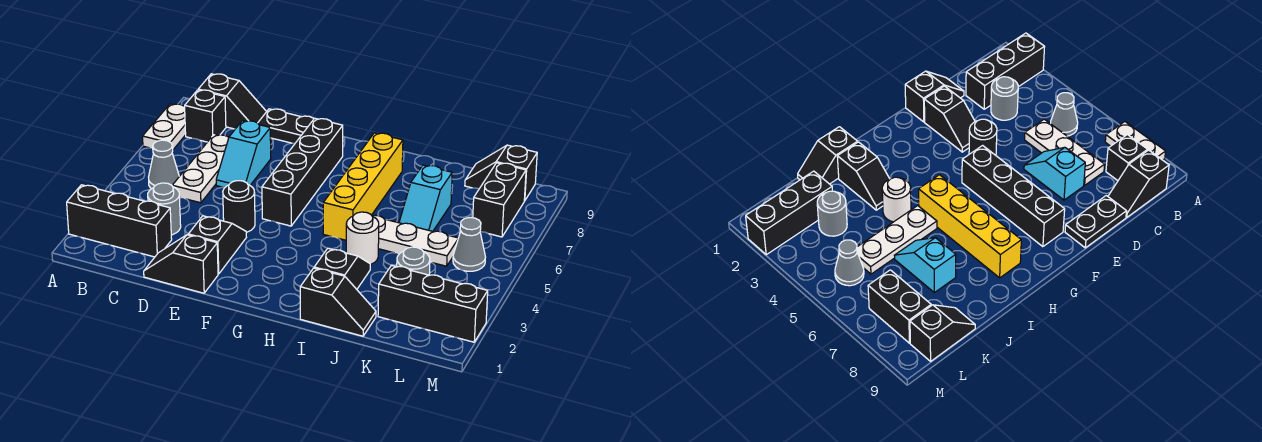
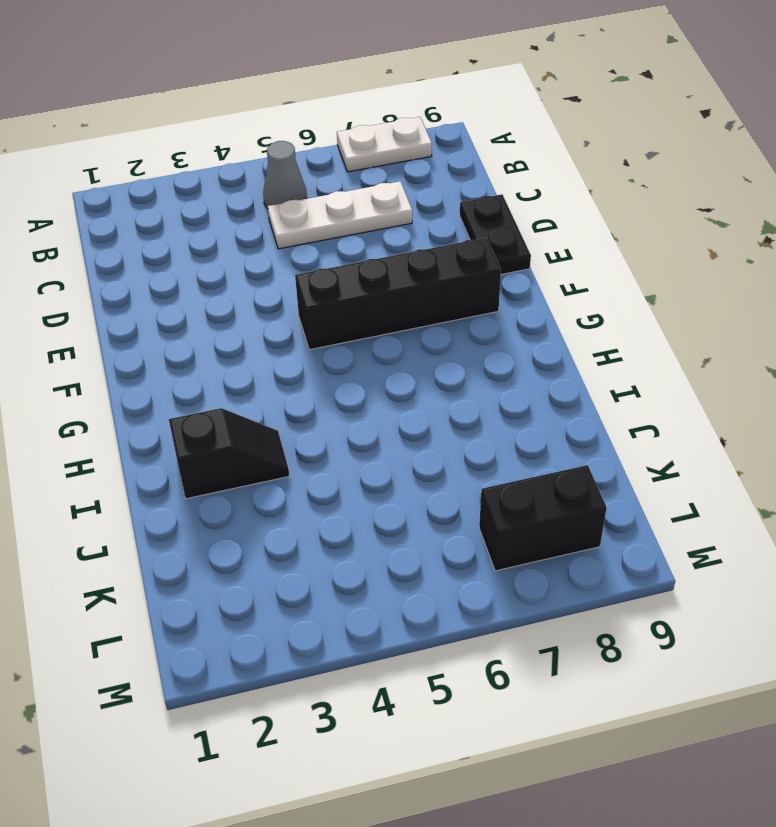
none -> black brick A2:C2 level 1
none -> black brick B8 level 1
none -> black slope B9:C9 level 1 top B

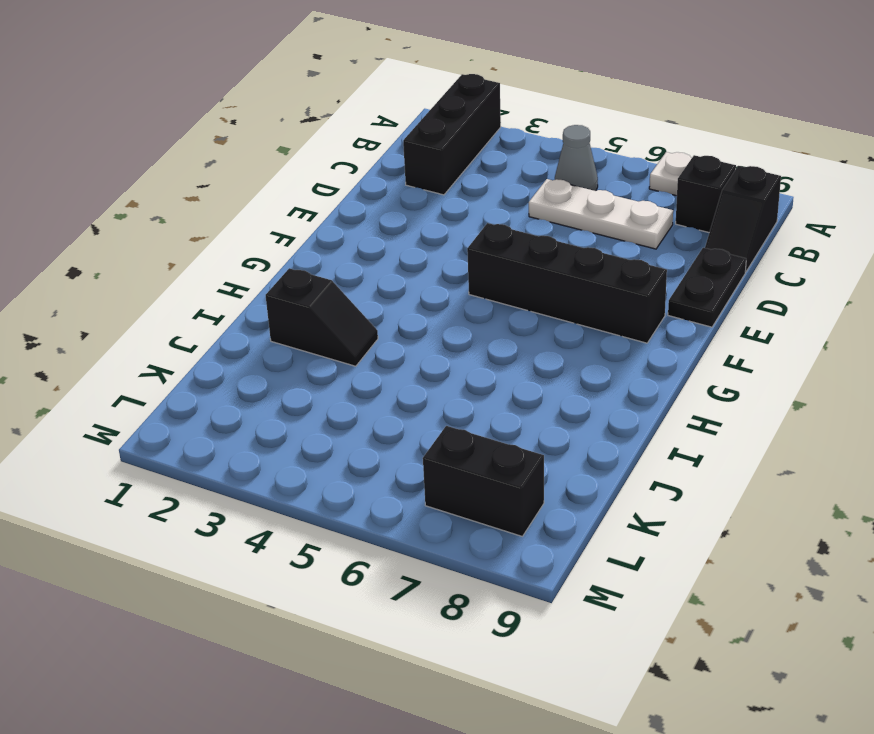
none -> grey round brick C3 level 1
none -> black slope D1:E1 level 1 top E
none -> cyan slope D6:D7 level 1 top 7

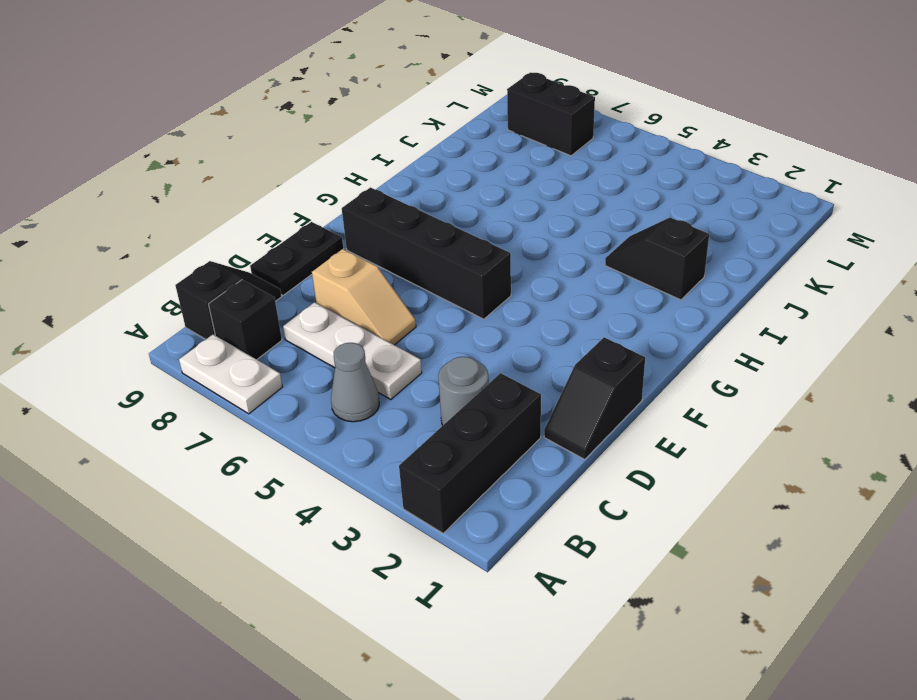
tan slope D6:D7 level 1 top 7 -> cyan slope D6:D7 level 1 top 7
none -> black slope E2:E3 level 1 top 2
none -> black round brick E4 level 1
none -> yellow brick H5:H8 level 1

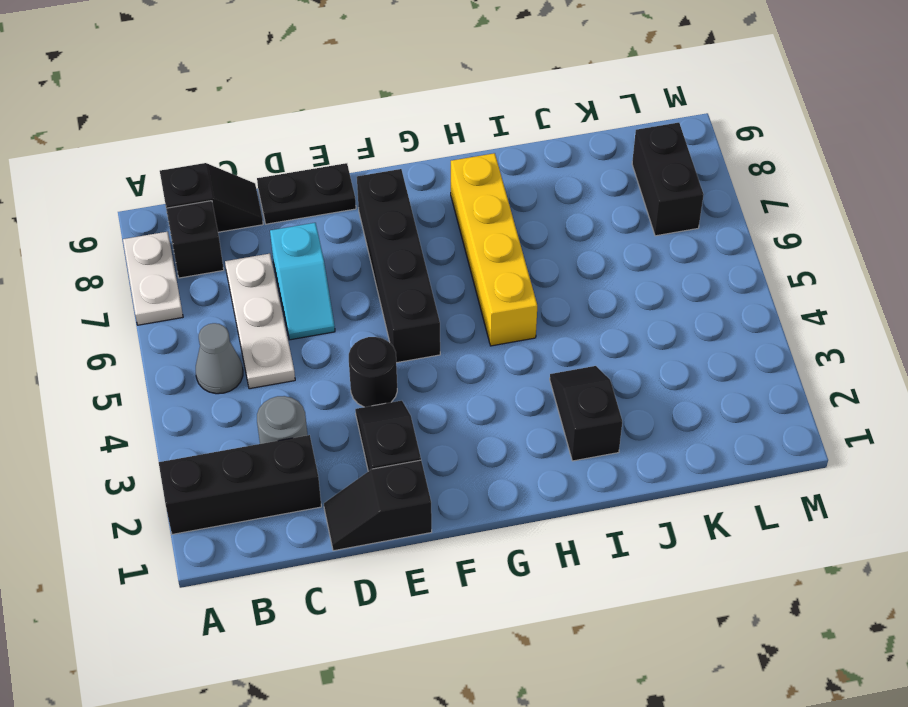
none -> black slope I1:J1 level 1 top I
none -> white round brick I4 level 1
none -> white plate I5:K5 level 1

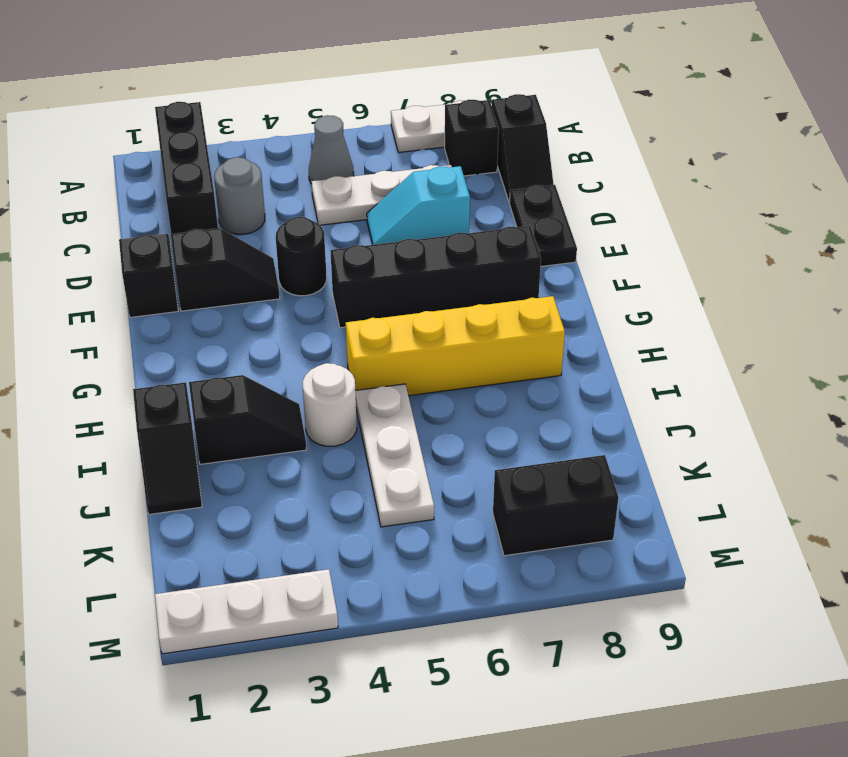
white plate M1:M3 level 1 -> black brick K2:M2 level 1
none -> cyan slope J6:J7 level 1 top 7
none -> grey round brick K3 level 1
none -> black slope K9:L9 level 1 top L

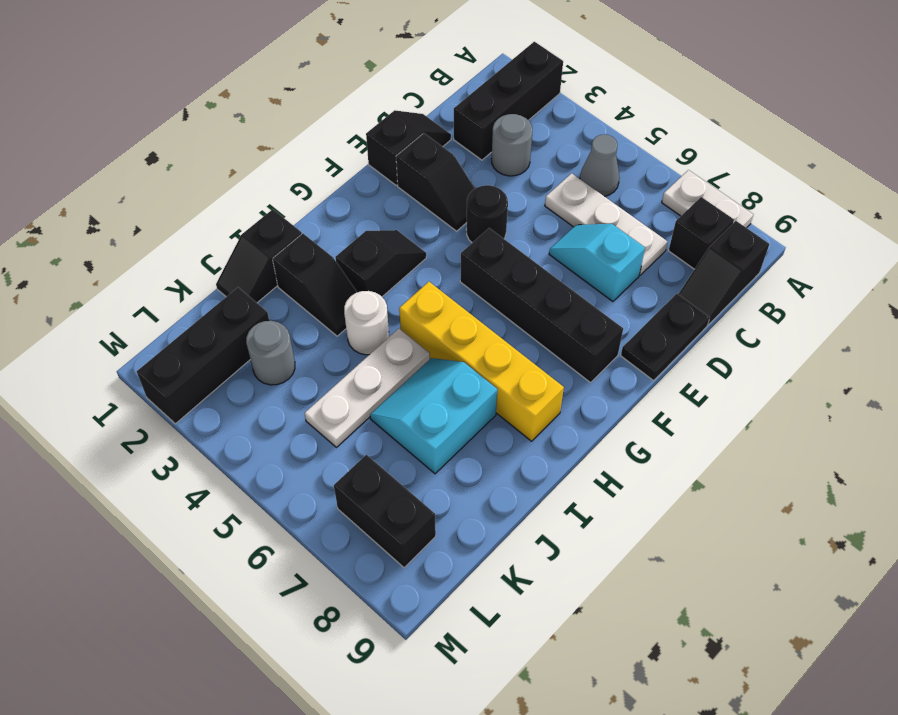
black slope G3:H3 level 1 top H -> black slope K9:L9 level 1 top L
cyan slope I6:J7 level 1 top 7 -> cyan slope J6:J7 level 1 top 7
none -> grey cone L5 level 1

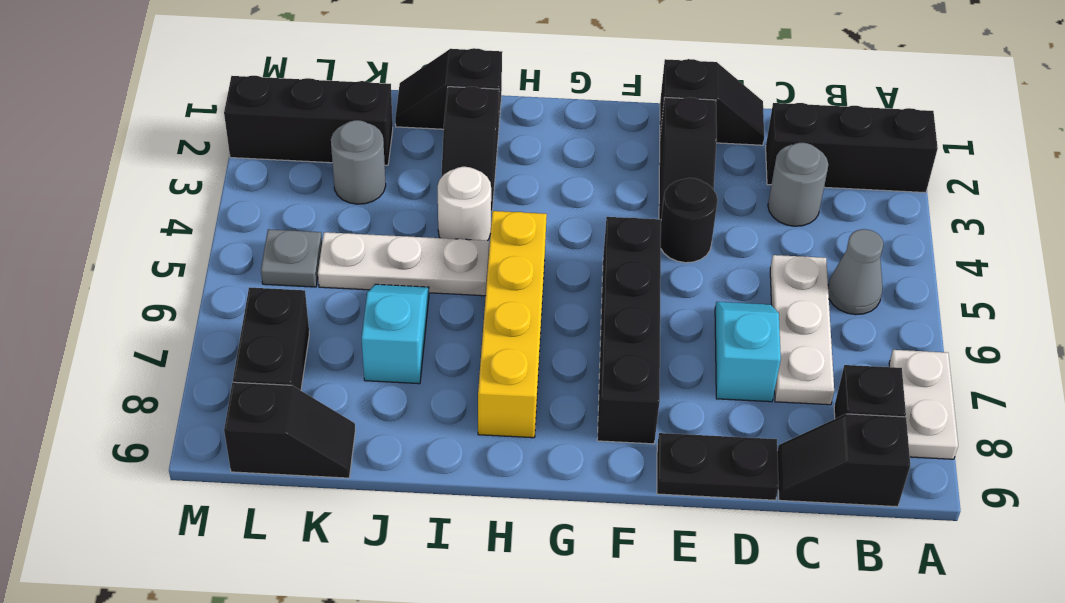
grey plate L5 level 1 -> grey cone L5 level 1

